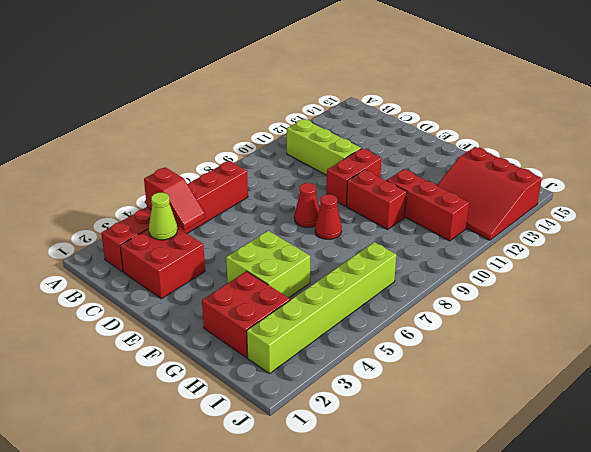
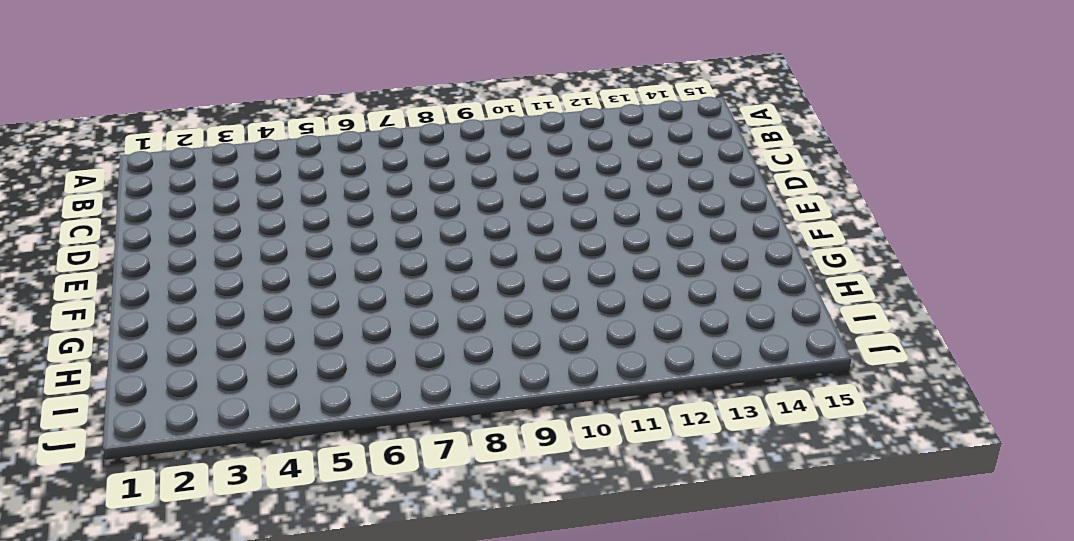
none -> red brick B2:B7 level 1
none -> lime brick B11:D11 level 1
none -> red brick C2:D3 level 1

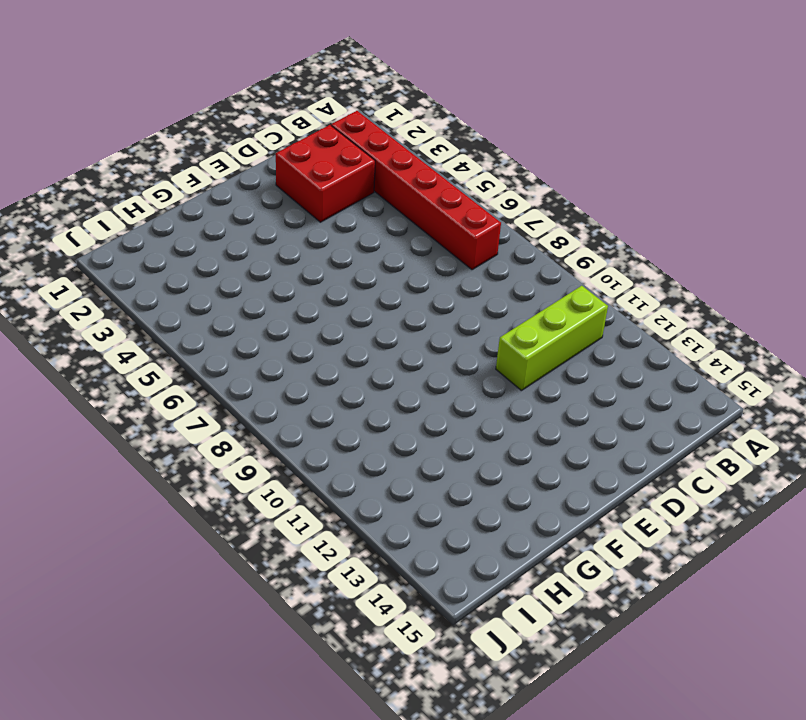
none -> red cone E8 level 1
none -> red brick E10:E11 level 1
none -> lime brick F4:G5 level 1

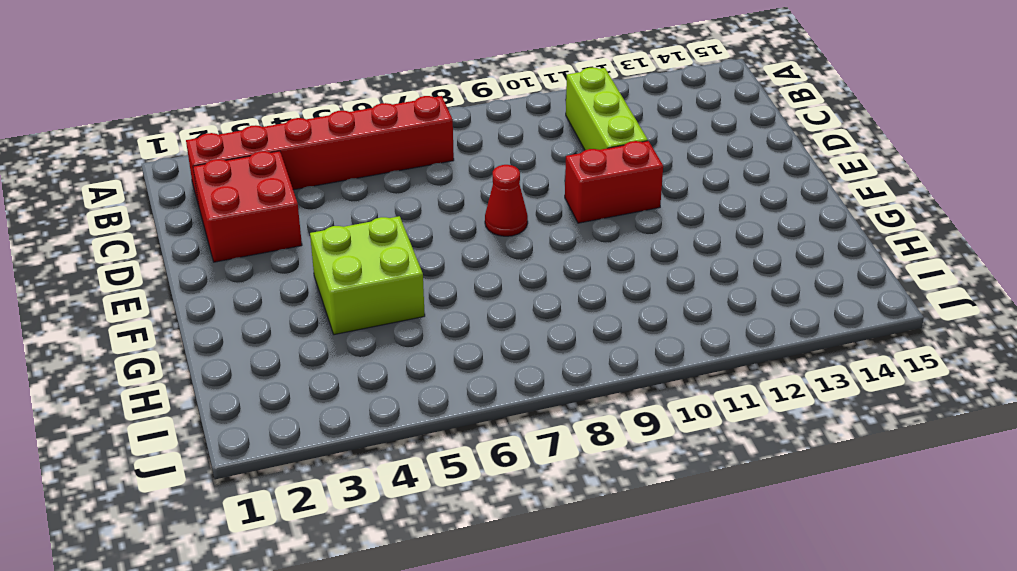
none -> red cone F8 level 1
none -> red brick F10:G10 level 1
none -> red brick G2:H3 level 1

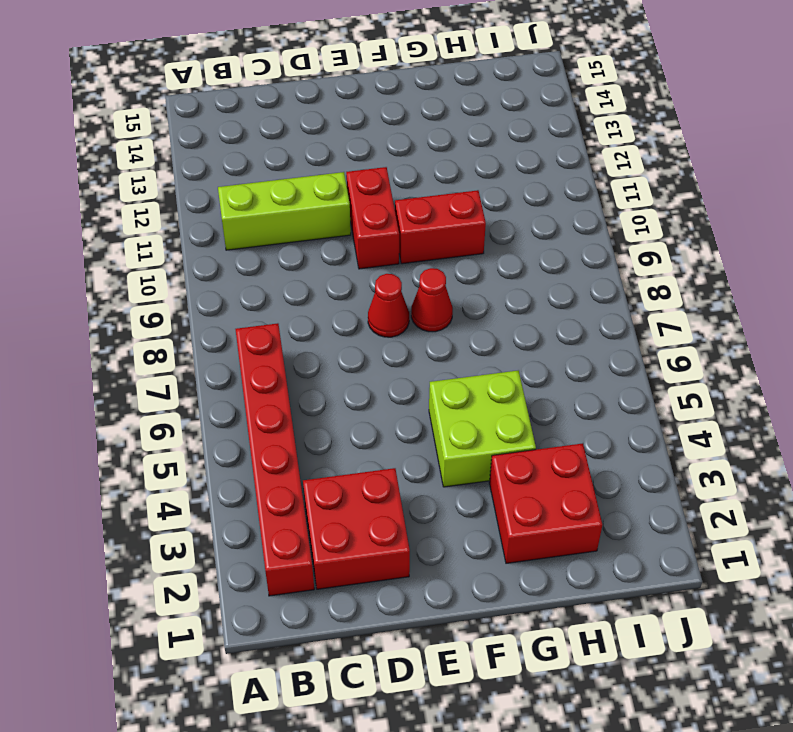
none -> red brick G11:I11 level 1
none -> red slope H12:J14 level 1 top 14
none -> lime brick I2:I7 level 1

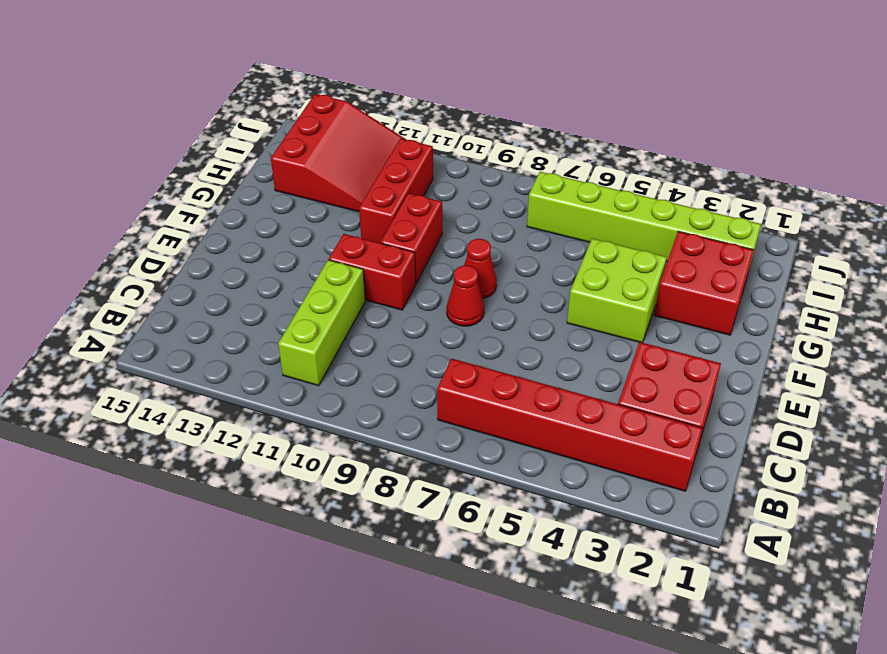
none -> red slope B4:C4 level 2 top B
none -> lime cone C3 level 2

